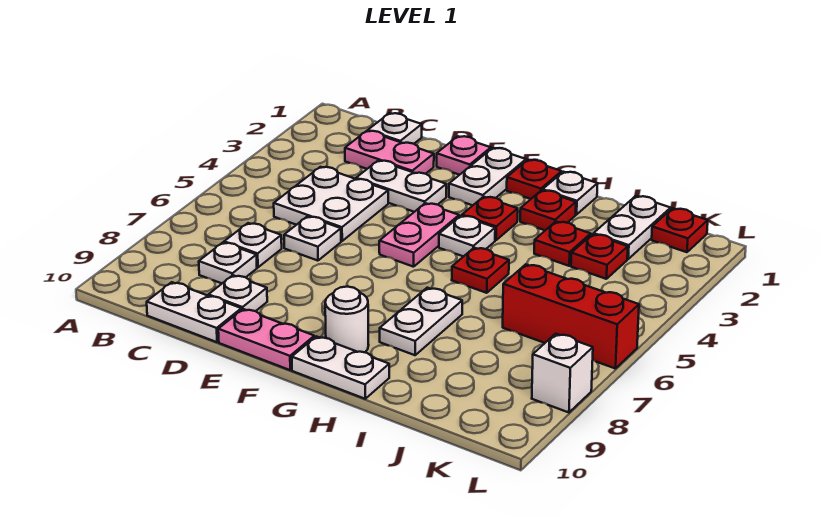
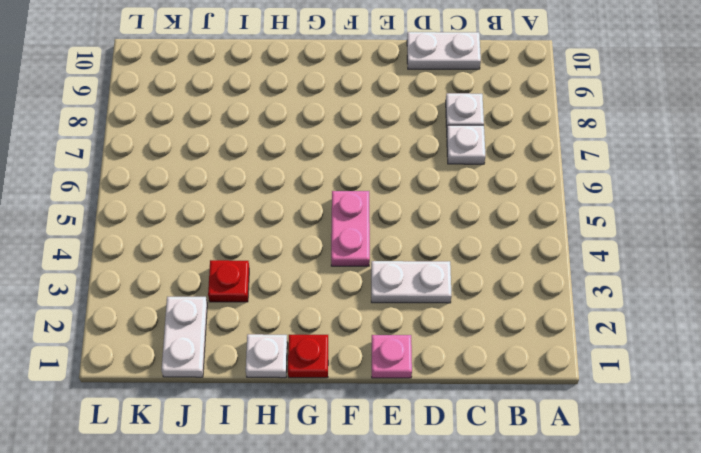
none -> white plate C1 level 1
none -> pink plate C2:D2 level 1
none -> white plate C4:D5 level 1

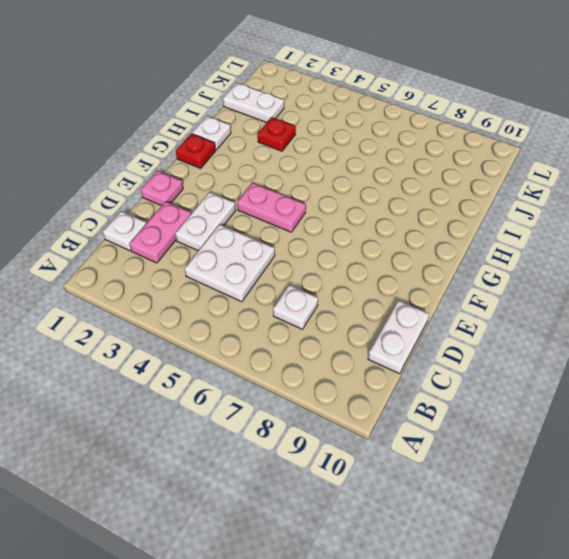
none -> white plate C8 level 1
none -> white plate D6 level 1
none -> white plate D9 level 1

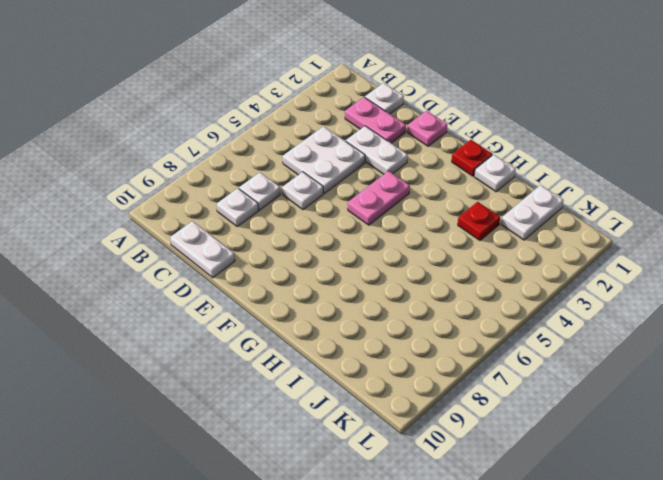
none -> white plate D9 level 1
none -> pink plate E10:F10 level 1
none -> white plate F1:F2 level 1

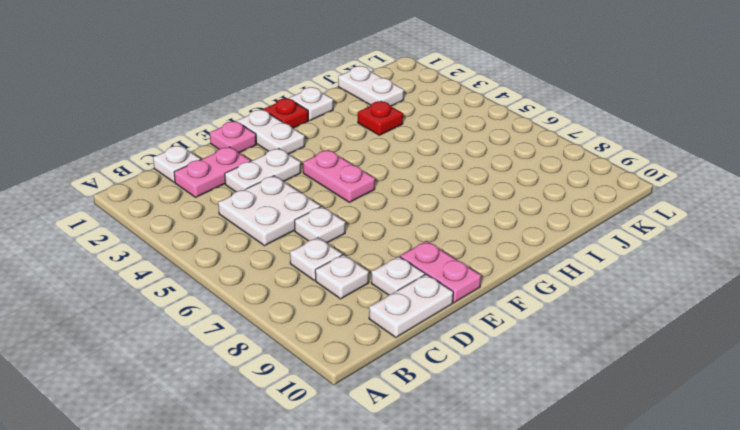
pink plate E9:E10 level 1 -> pink plate E10:F10 level 1
none -> red plate G3 level 1
none -> white plate G4 level 1
none -> white round brick G9 level 1

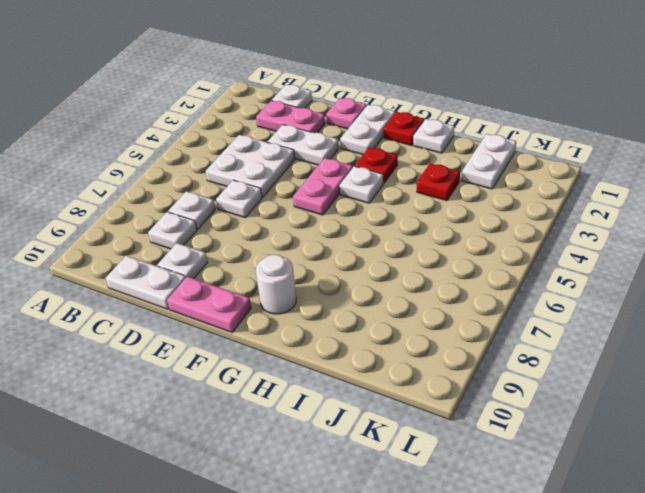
none -> white plate G10:H10 level 1
none -> red plate H2 level 1
none -> red plate H5 level 1

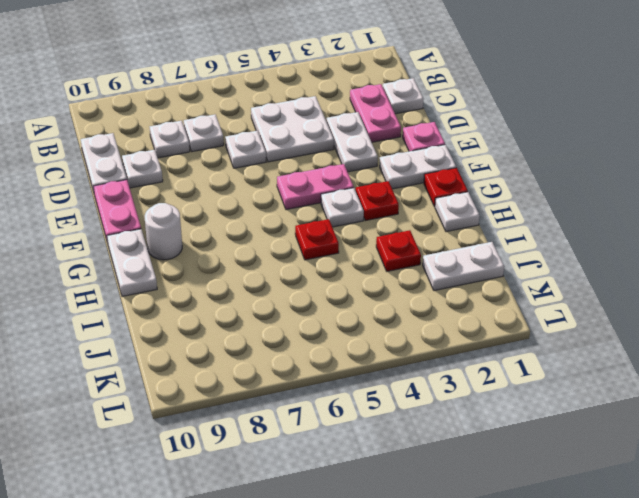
none -> red plate H2 level 1
none -> white plate H7:H8 level 1
none -> red plate J3 level 1

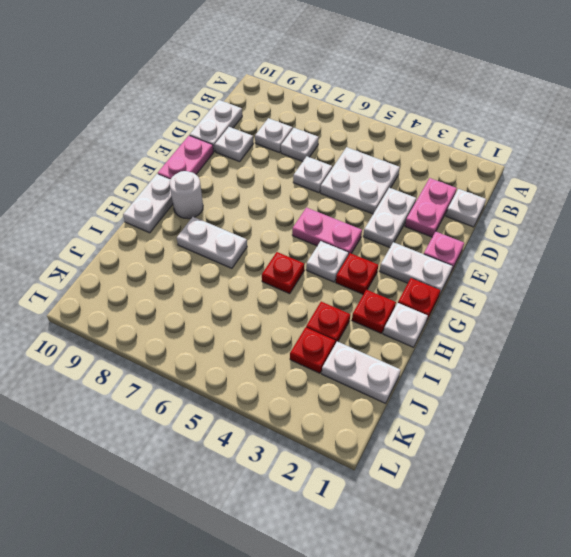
none -> red brick J6:L6 level 1
none -> red plate K1 level 1
none -> white brick L8 level 1

